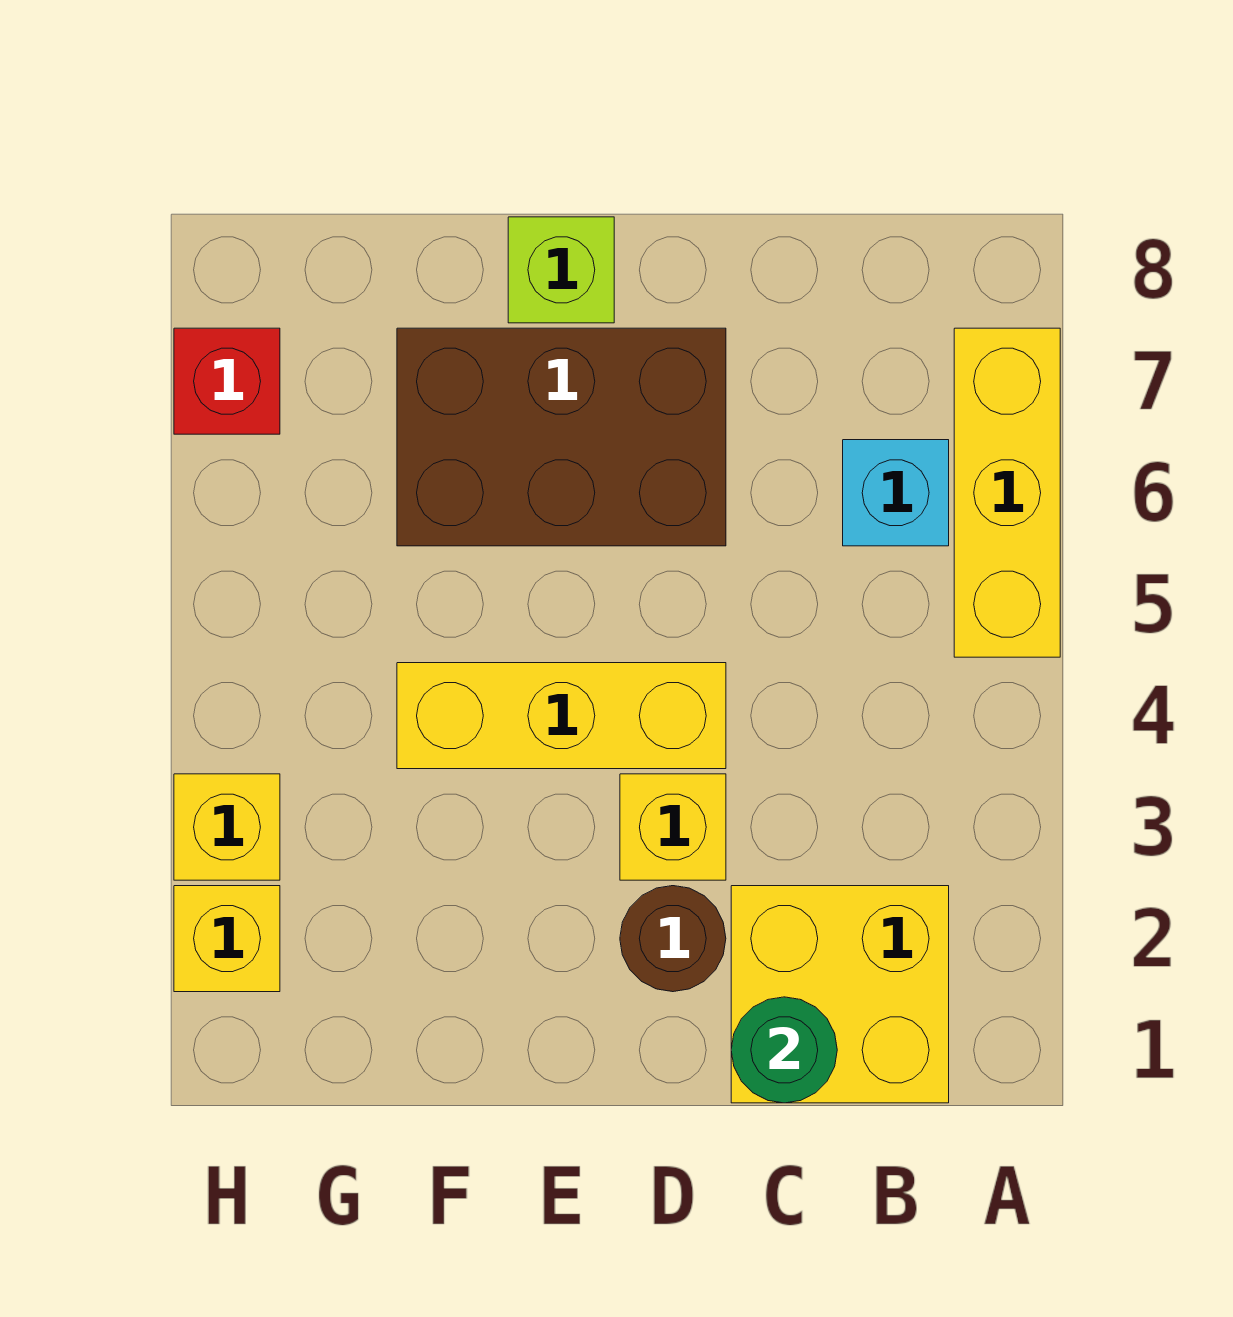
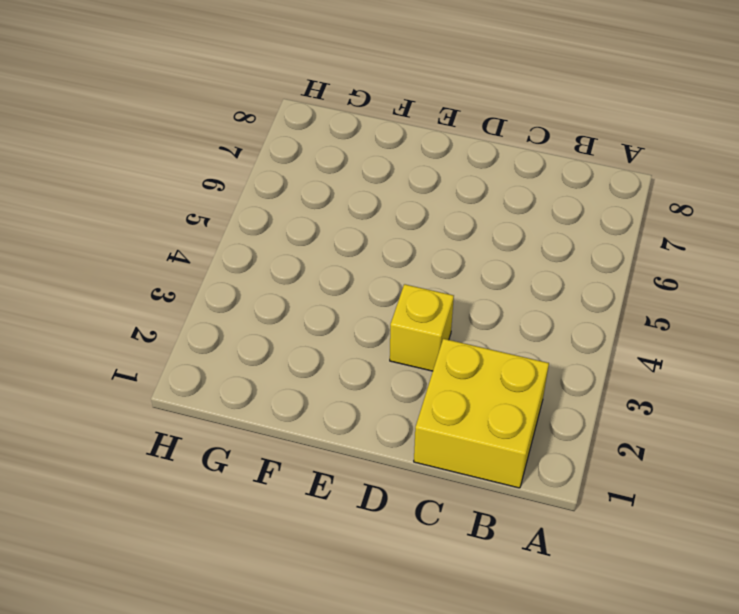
none -> yellow brick A5:A7 level 1
none -> cyan brick B6 level 1
none -> brown round brick D2 level 1

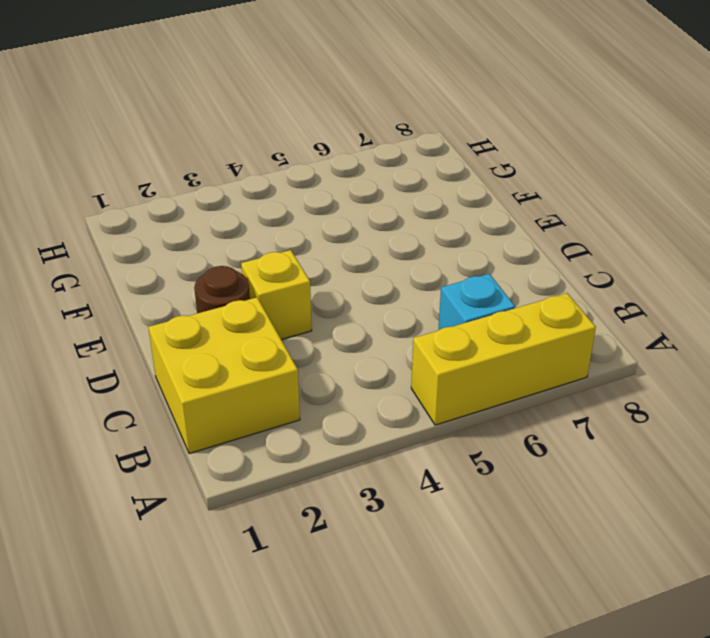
none -> yellow brick D4:F4 level 1
none -> brown brick D6:F7 level 1
none -> lime brick E8 level 1

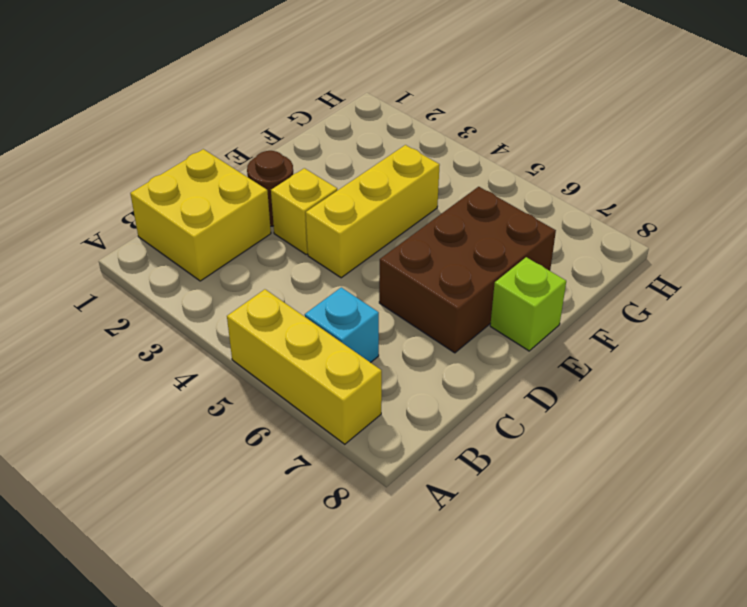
none -> yellow brick H2 level 1
none -> yellow brick H3 level 1
none -> red brick H7 level 1

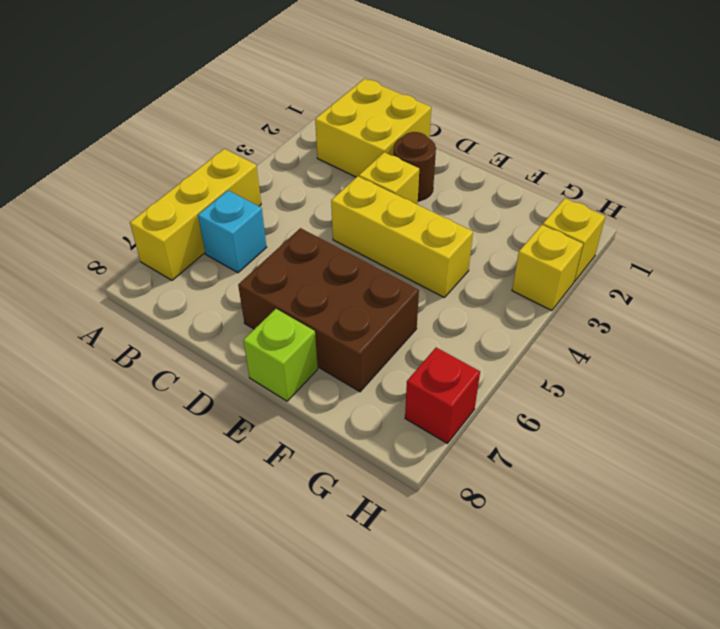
none -> green round brick C1 level 2

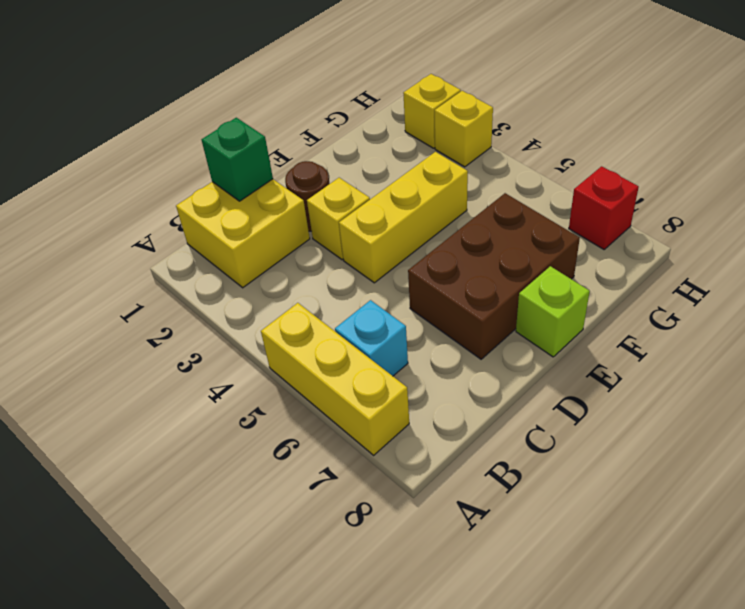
green brick C1 level 2 -> green round brick C1 level 2

